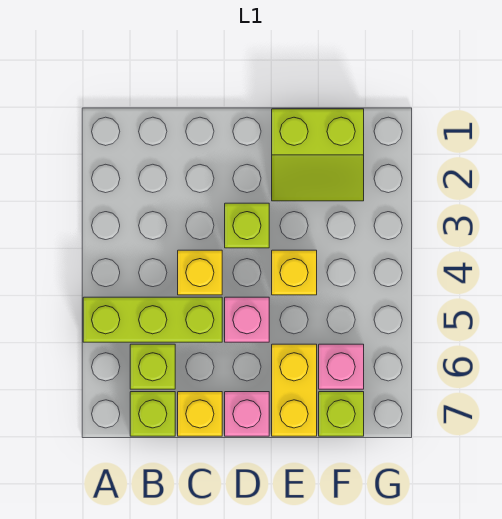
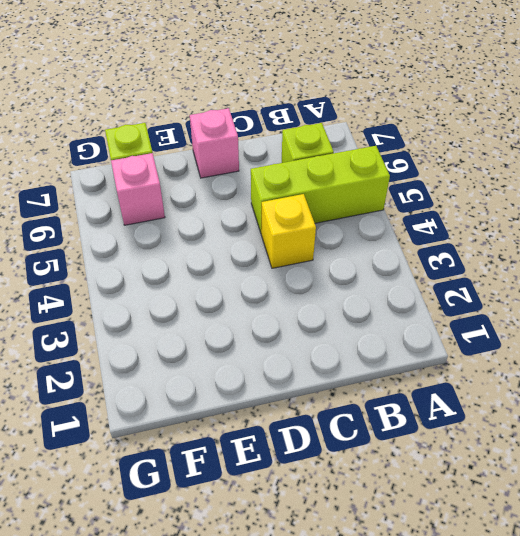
none -> lime brick B7 level 1
none -> yellow brick C7 level 1
none -> lime brick D3 level 1

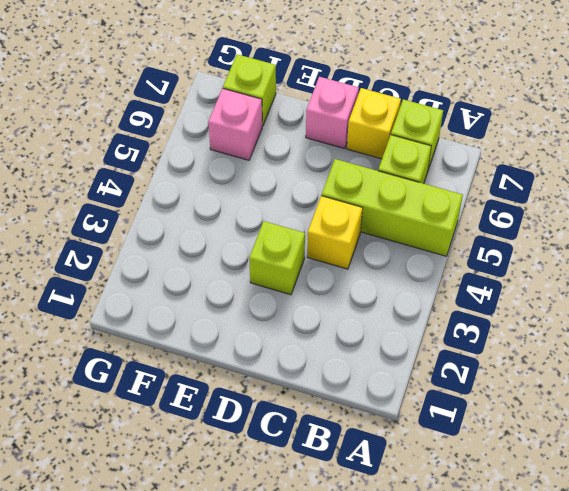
none -> pink brick D5 level 1
none -> lime slope E1:F2 level 1 top 1
none -> yellow brick E4 level 1

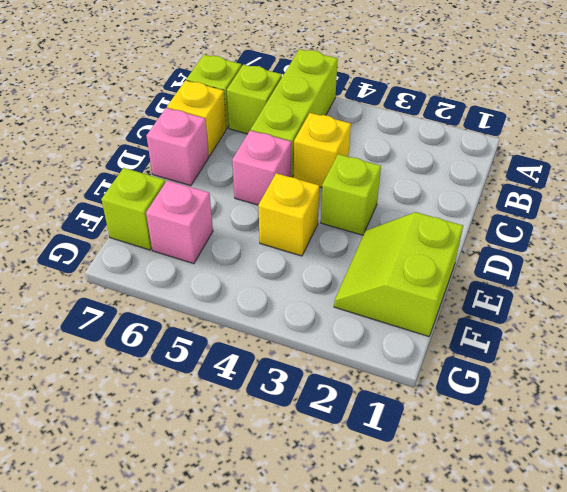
none -> yellow brick E6:E7 level 1

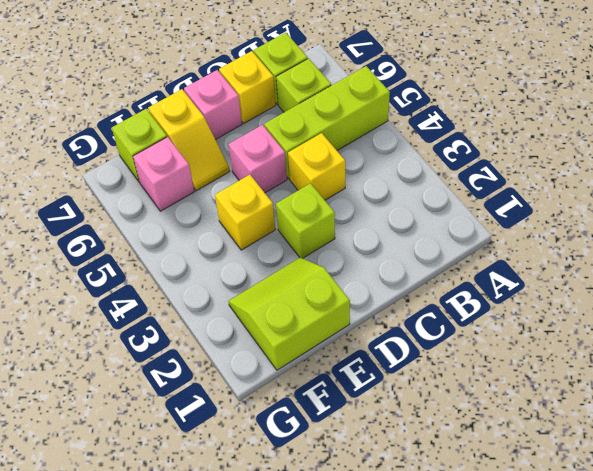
yellow slope E6:E7 level 1 top 7 -> yellow brick E6:E7 level 1

